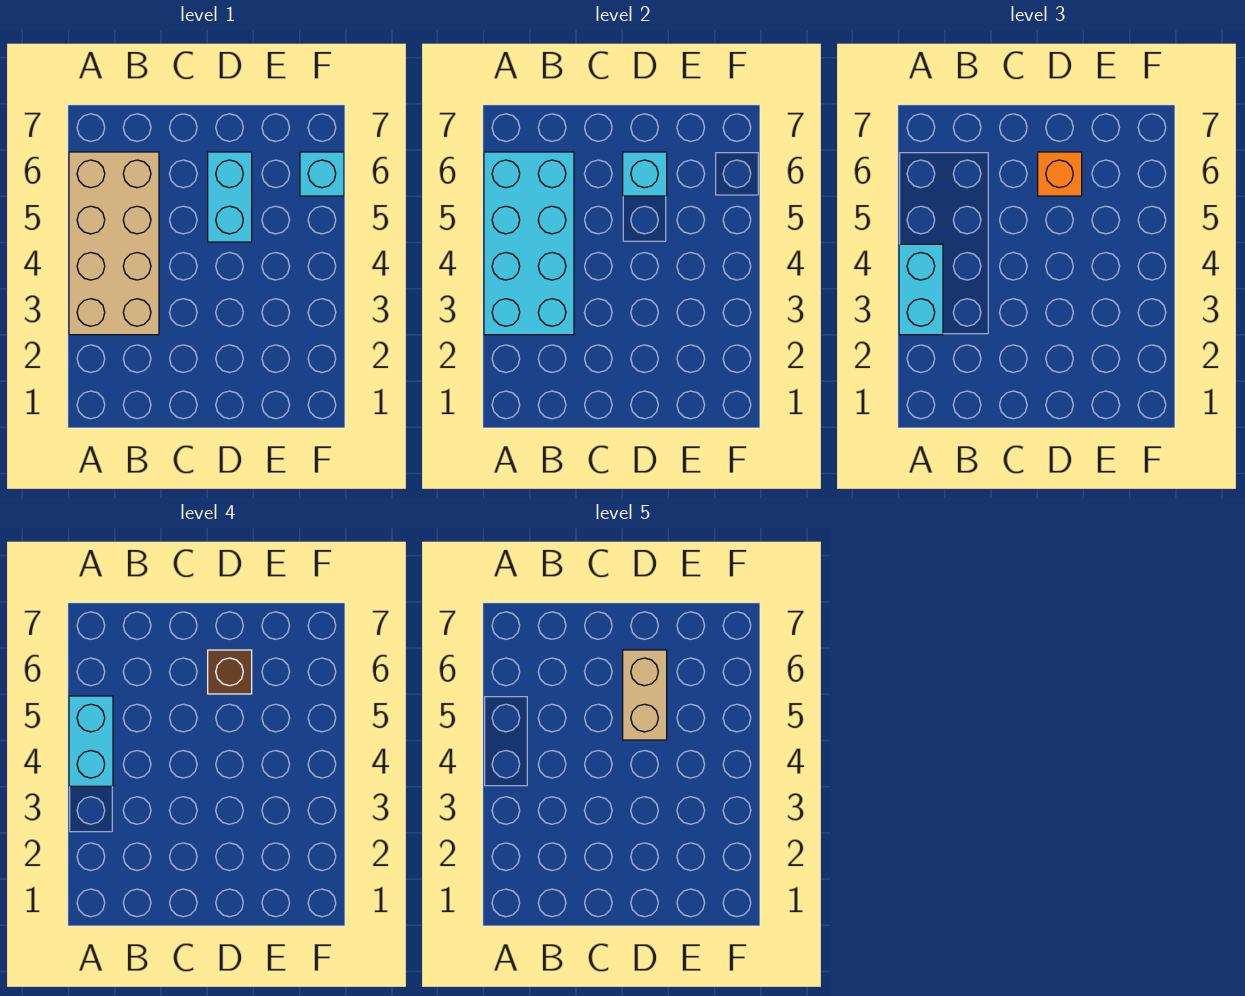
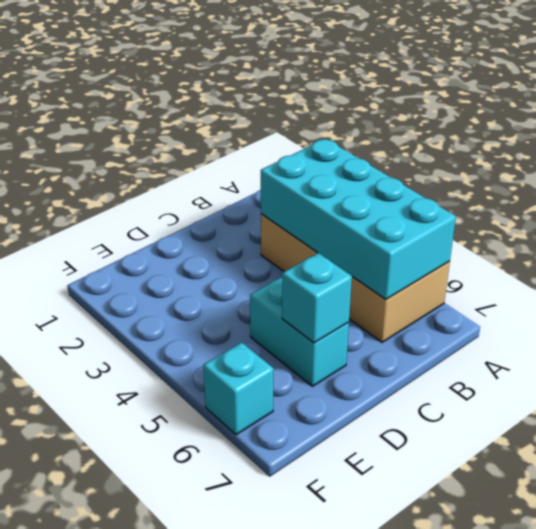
none -> cyan brick A3:A4 level 3
none -> orange brick D6 level 3

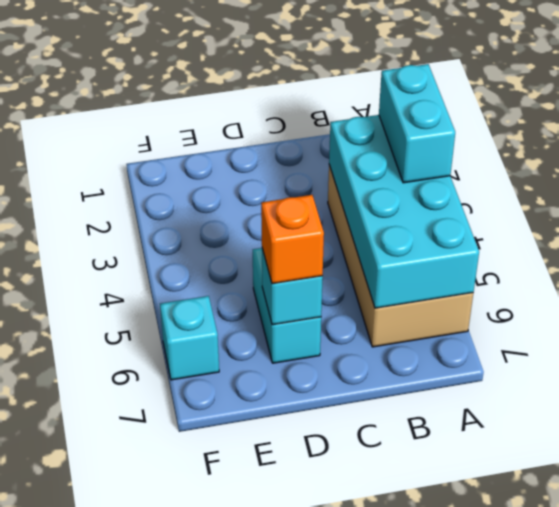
none -> cyan brick A4:A5 level 4
none -> brown brick D6 level 4

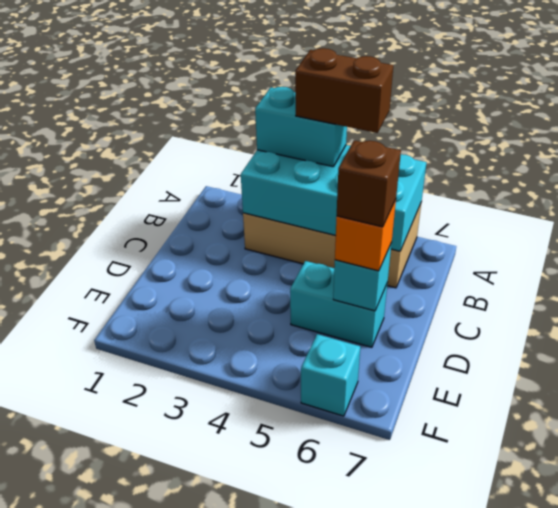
brown brick A4:A5 level 4 -> cyan brick A4:A5 level 4
none -> tan brick D5:D6 level 5

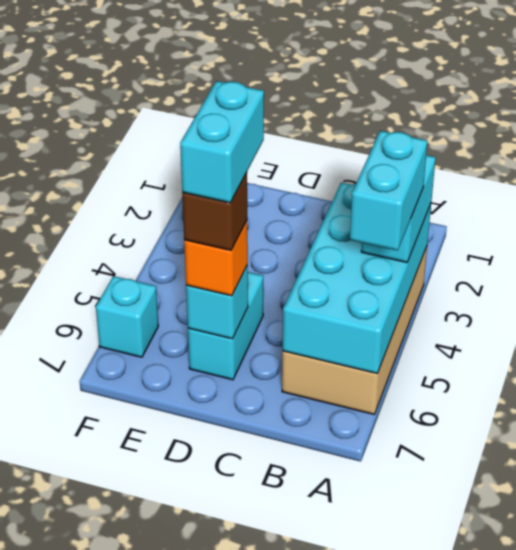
cyan brick D5:D6 level 5 -> tan brick D5:D6 level 5

